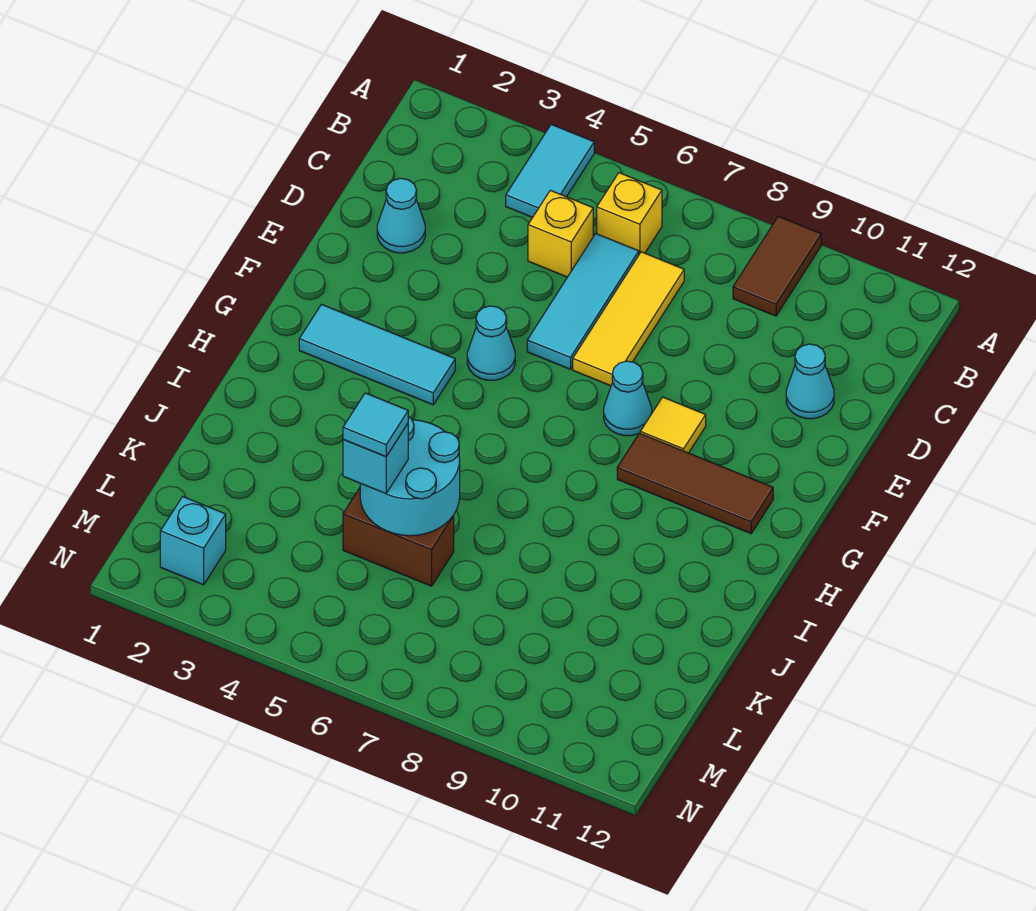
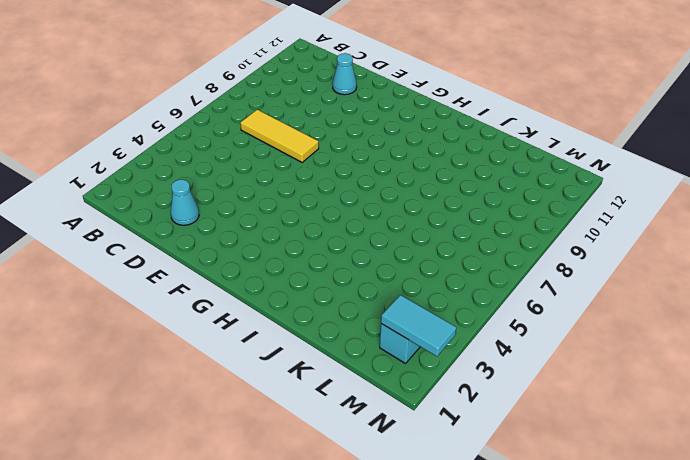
cyan tile M2:N2 level 2 -> cyan tile A4:B4 level 1
none -> brown tile A9:B9 level 1
none -> yellow brick B6 level 1
none -> yellow brick C5 level 1

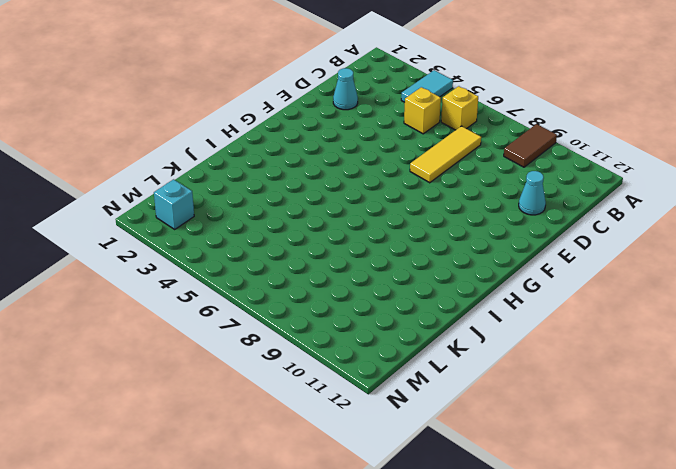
none -> cyan tile C6:E6 level 1
none -> cyan cone F5 level 1
none -> cyan cone F8 level 1

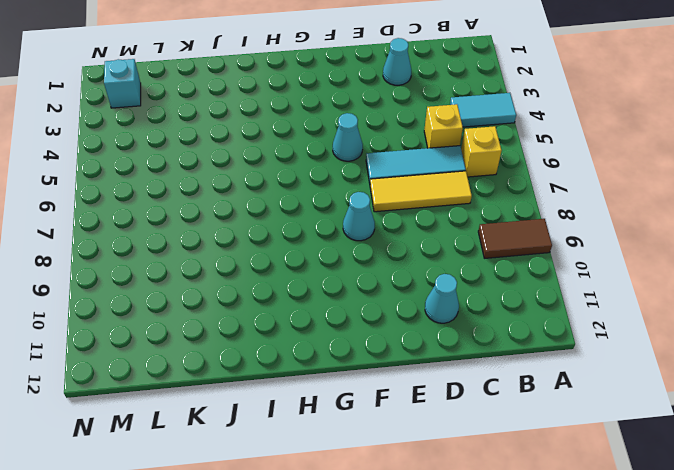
none -> yellow tile F9 level 1
none -> cyan tile G2:G4 level 1
none -> brown tile G9:G11 level 1

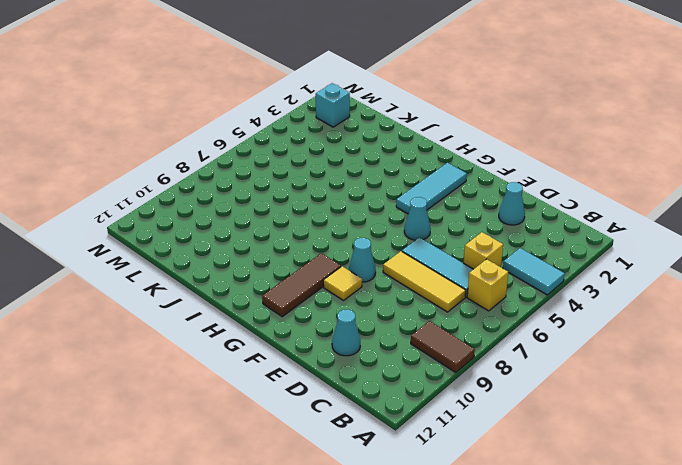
none -> brown brick K5:K6 level 1
none -> cyan round brick J5:K6 level 2
none -> cyan brick K5 level 3

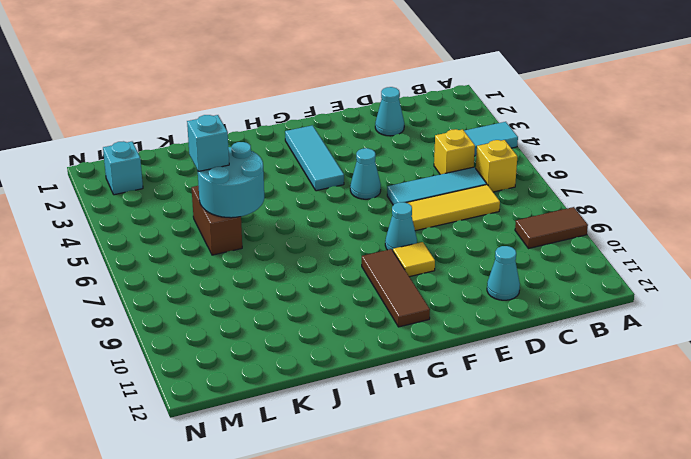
none -> cyan tile K5 level 4

